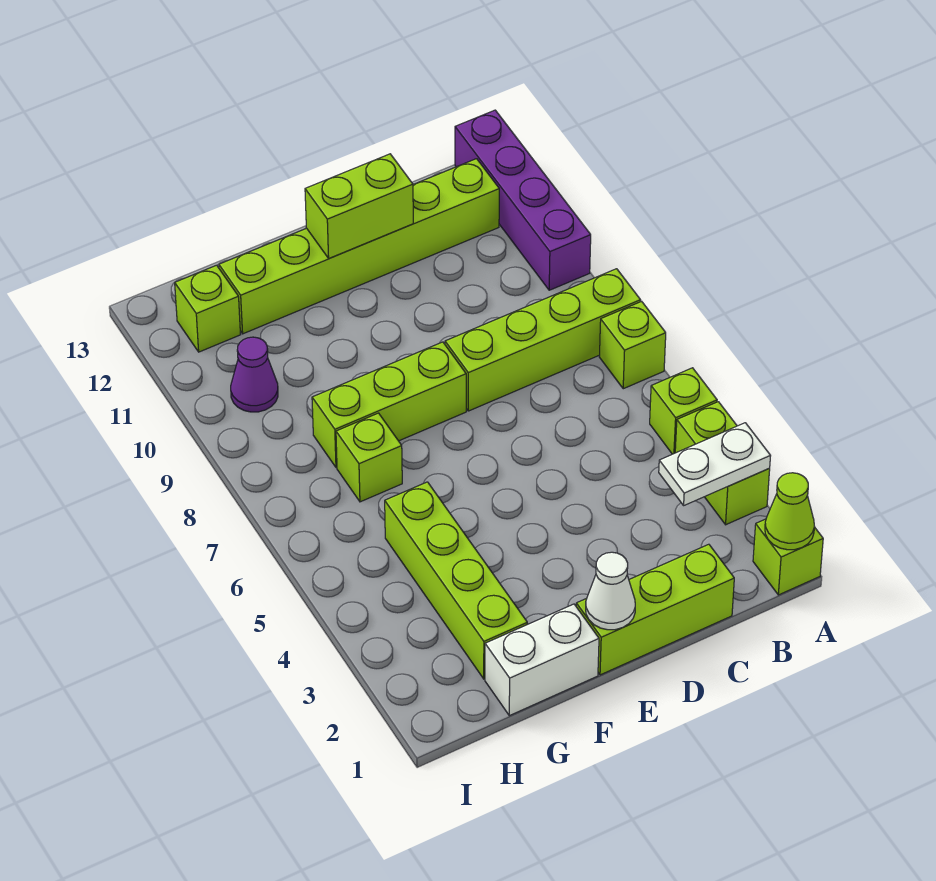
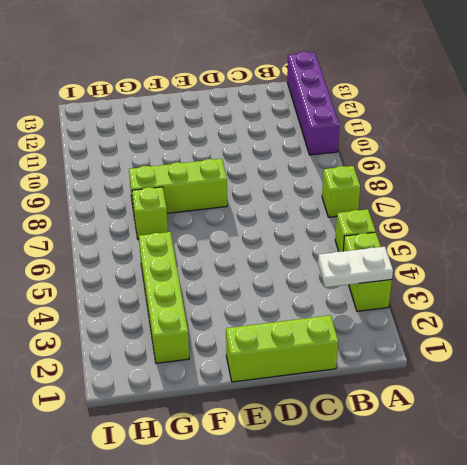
none -> lime brick A1 level 1
none -> lime brick A8:D8 level 1
none -> lime brick B12:G12 level 1

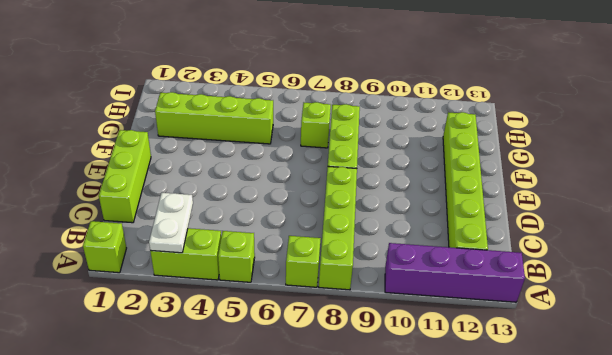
none -> white brick F1:G1 level 1
none -> purple cone H10 level 1
none -> lime brick H12 level 1

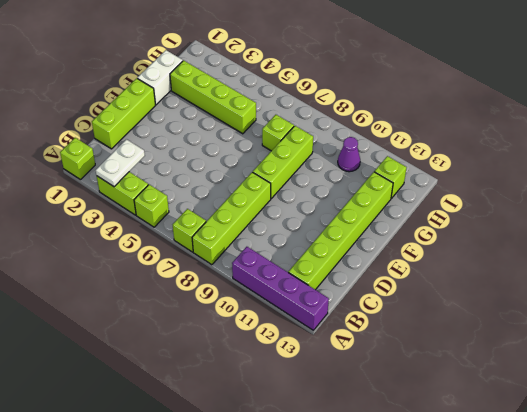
none -> lime cone A1 level 2
none -> lime brick D12:E12 level 2
none -> white cone E1 level 2

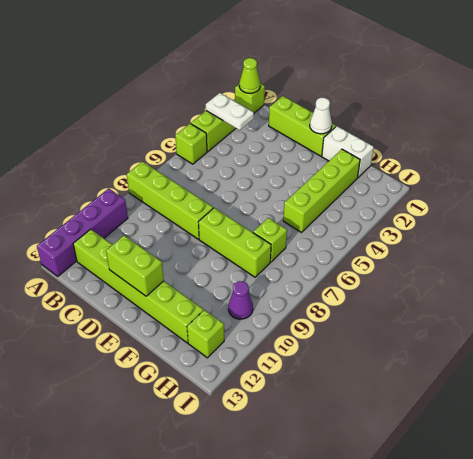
none -> lime brick A7 level 1

